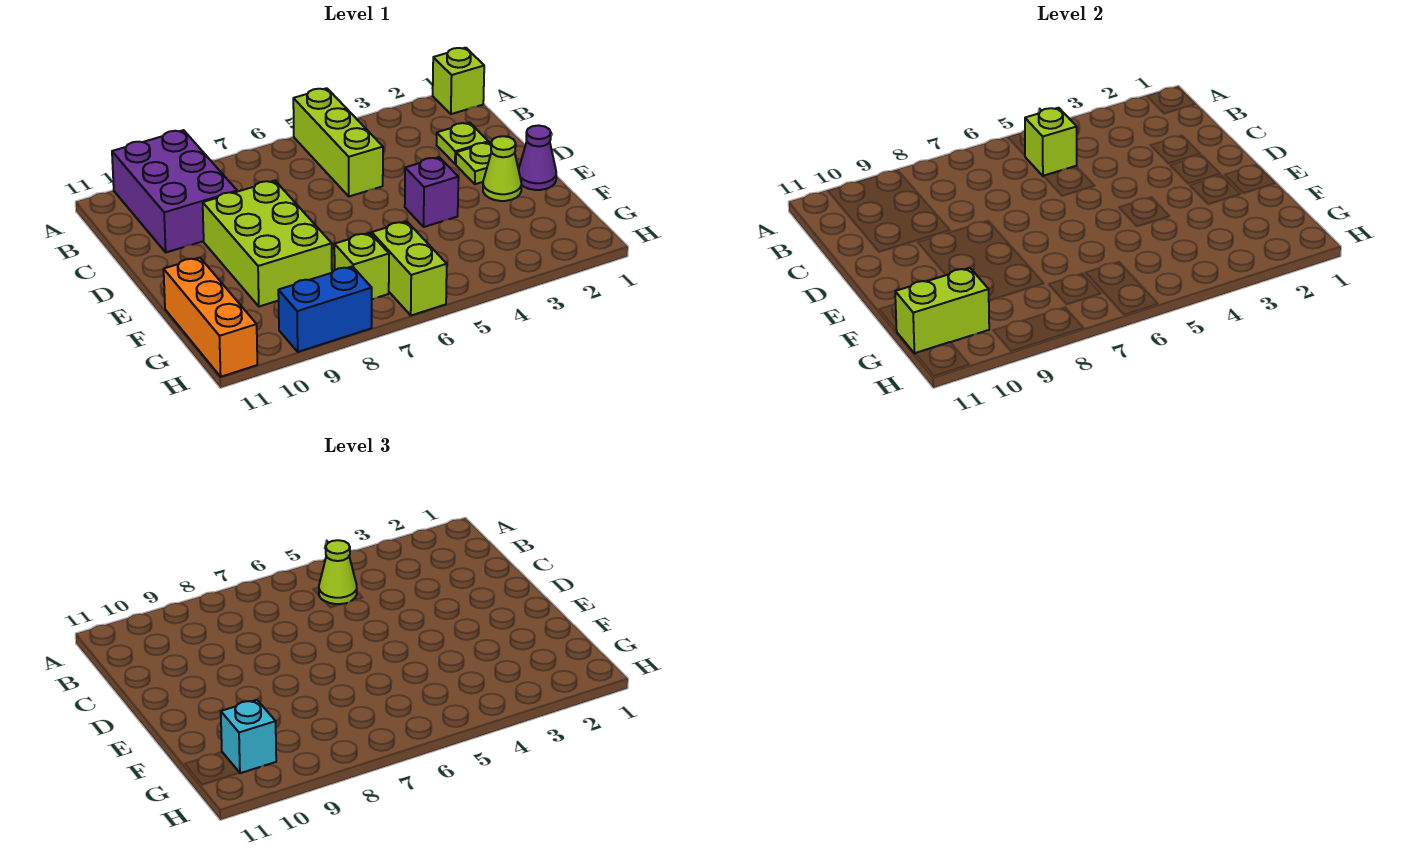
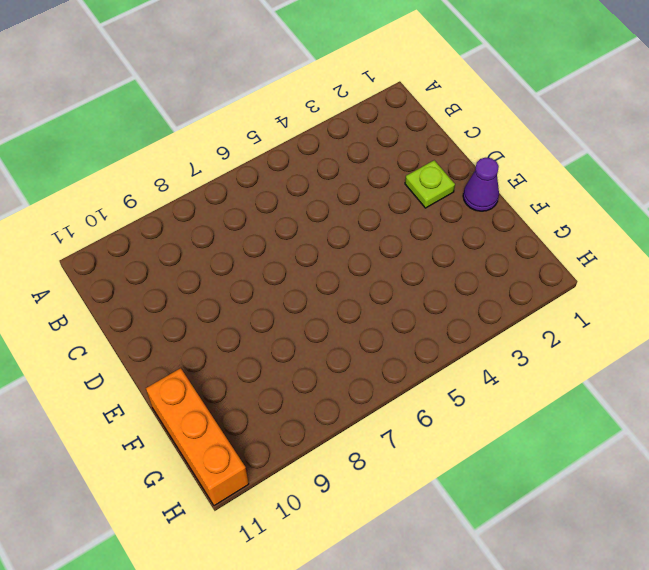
none -> lime brick A1 level 1
none -> lime brick A5:C5 level 1
none -> purple brick A9:C10 level 1

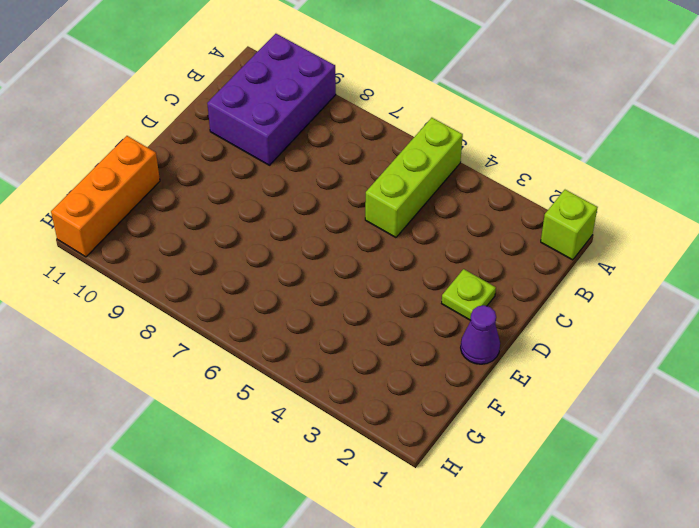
none -> lime plate C2 level 1
none -> lime brick D8:F9 level 1
none -> lime cone E2 level 1

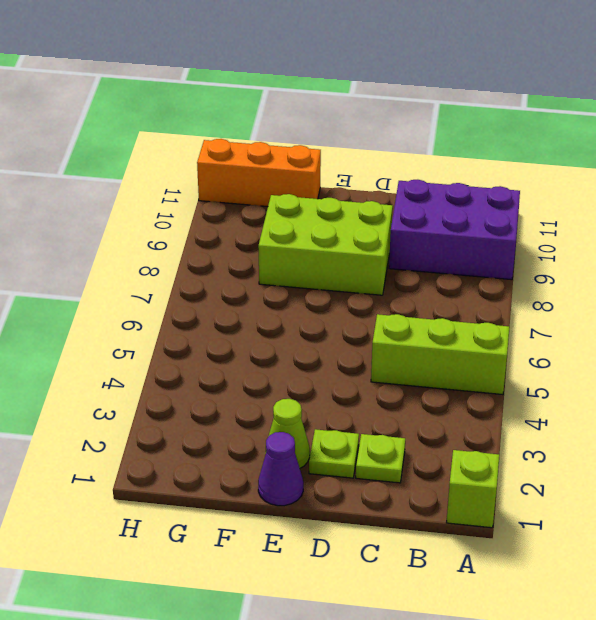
none -> purple brick E4 level 1
none -> lime brick G6:H6 level 1
none -> lime brick G7 level 1

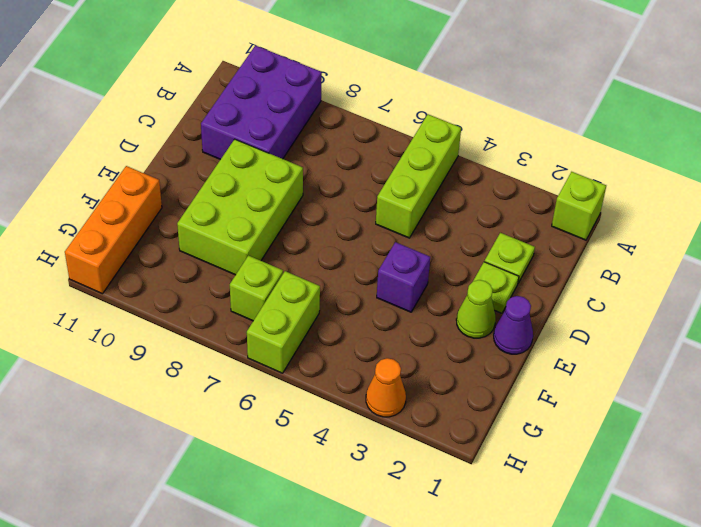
orange cone H3 level 1 -> none
none -> blue brick H8:H9 level 1
none -> lime brick B5 level 2
none -> lime brick G10:G11 level 2

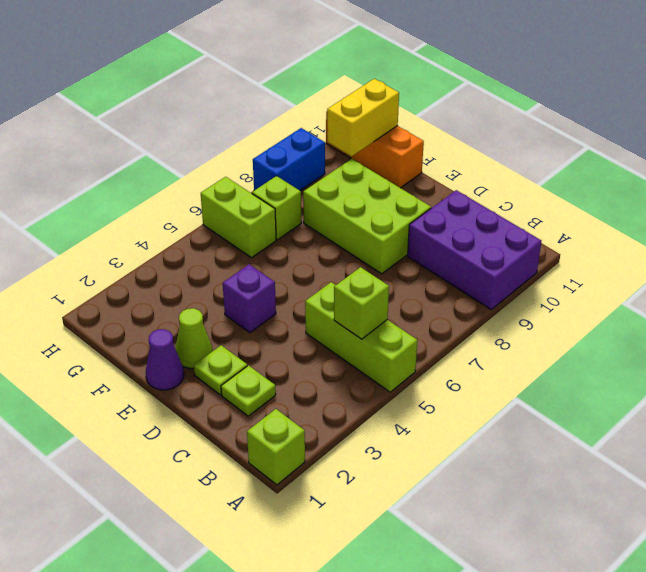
yellow brick G10:G11 level 2 -> lime brick G10:G11 level 2
none -> lime cone B5 level 3
none -> cyan brick G10 level 3

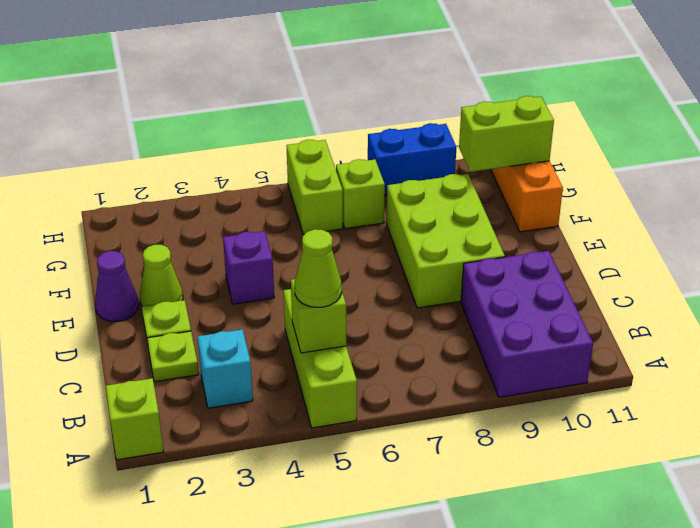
cyan brick B3 level 1 -> cyan brick G10 level 3

